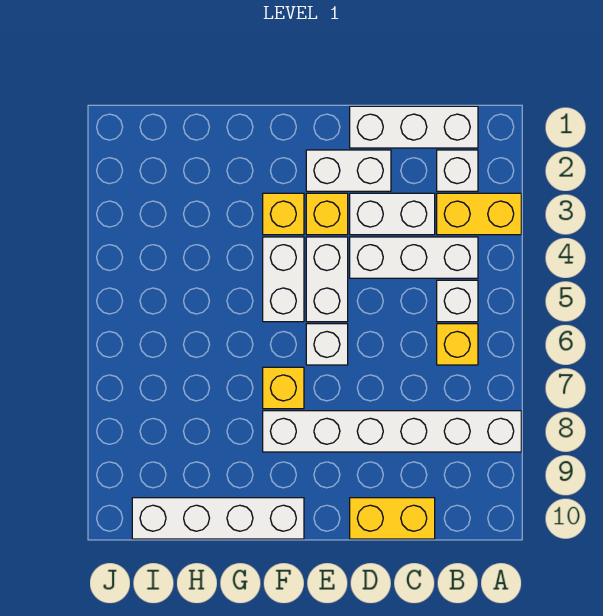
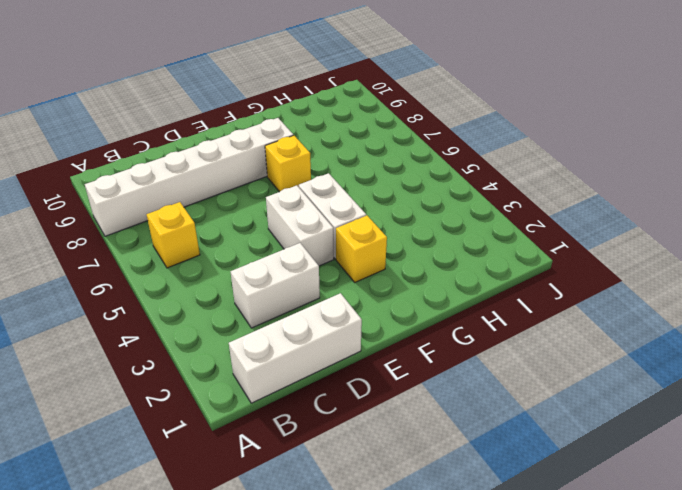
none -> yellow brick A3:B3 level 1
none -> white brick B2 level 1
none -> white brick B4:D4 level 1

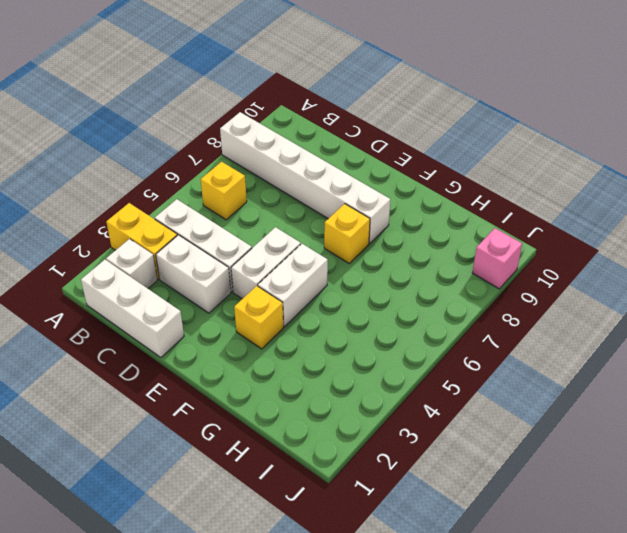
pink brick J9 level 1 -> none
none -> white brick B5 level 1
none -> yellow brick C10:D10 level 1
none -> white brick D2:E2 level 1

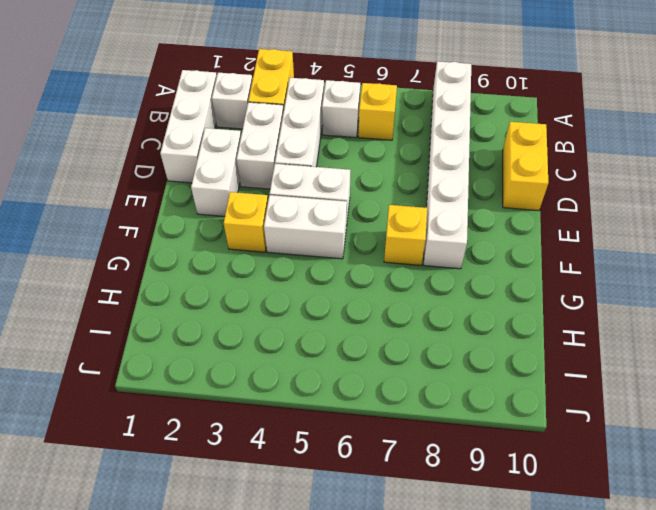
none -> yellow brick E3 level 1
none -> white brick E6 level 1
none -> white brick F10:I10 level 1

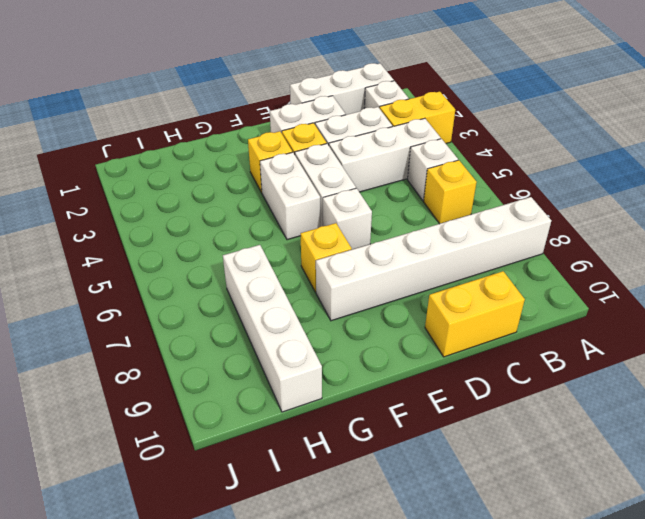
white brick H7:H10 level 1 -> white brick F10:I10 level 1

